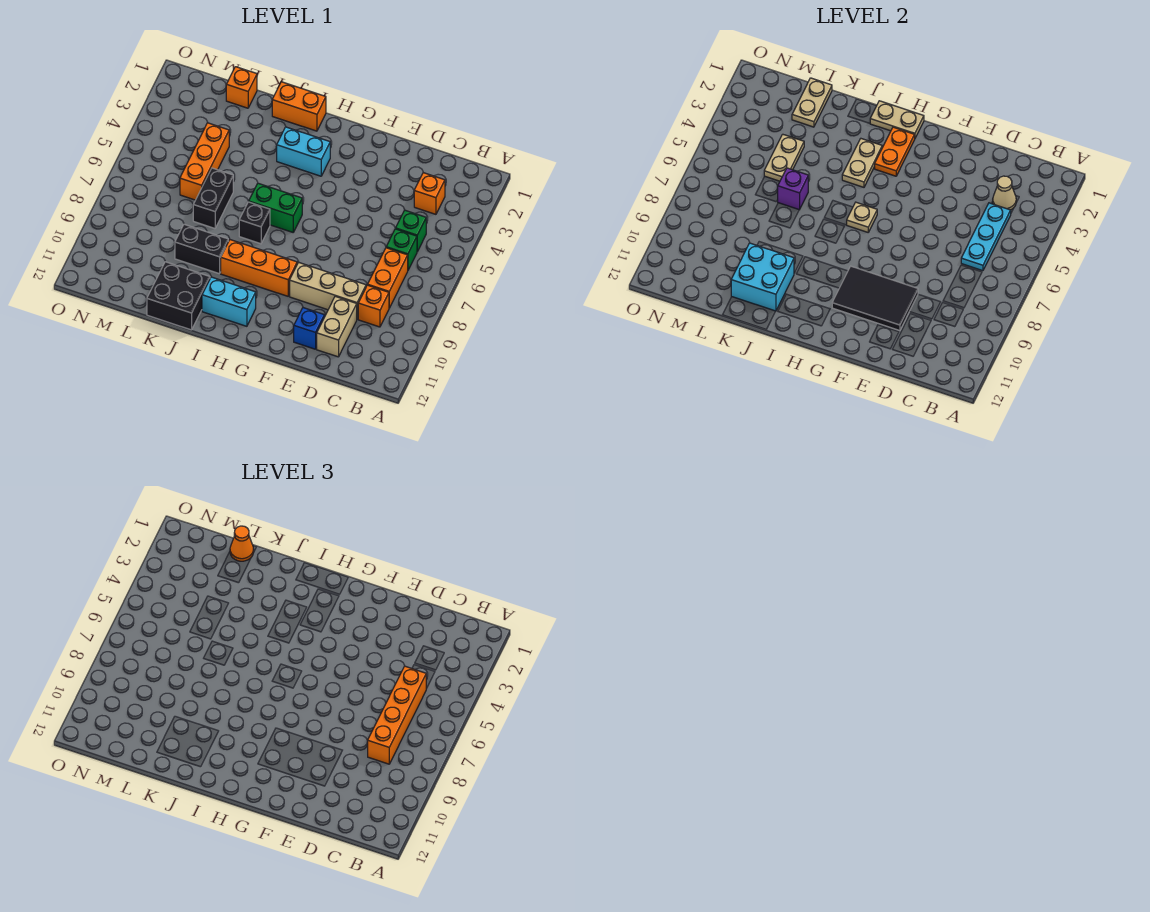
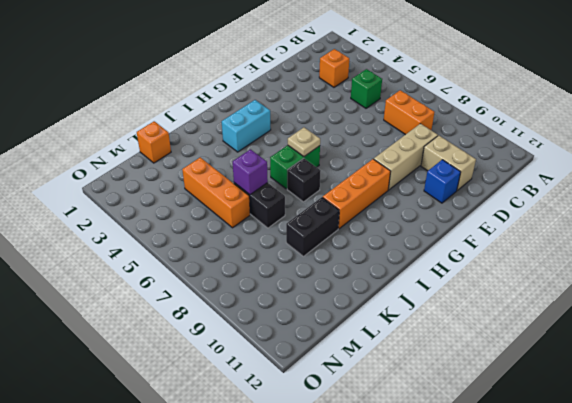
none -> green brick C6 level 1
none -> orange brick C9 level 1
none -> cyan brick H11:I11 level 1
none -> orange brick I1:J1 level 1

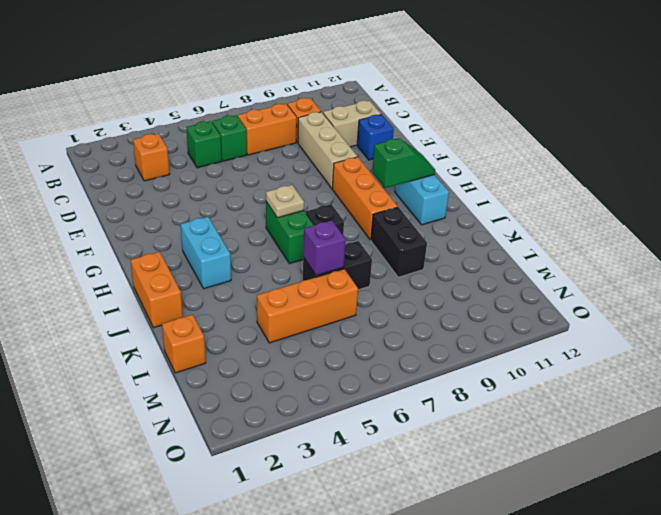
green slope H10:H11 level 2 top 10 -> none
none -> black brick J11:K12 level 1
none -> tan cone C3 level 2
none -> cyan plate C4:C6 level 2
none -> black tile E9:G10 level 2

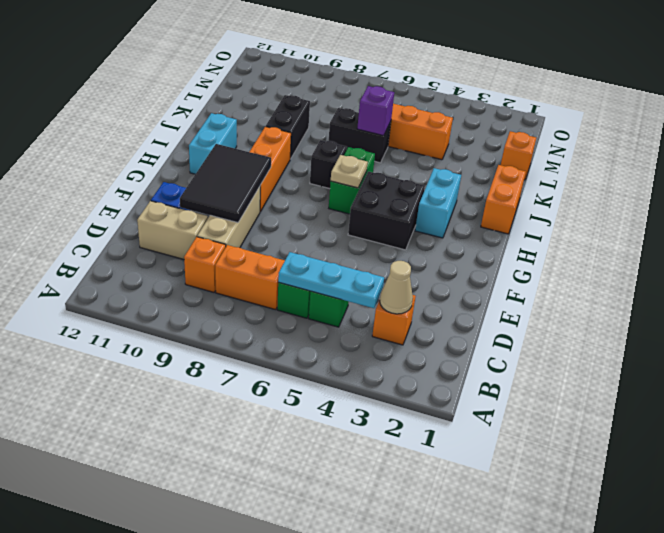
black brick G4:H5 level 1 -> black brick J11:K12 level 1
none -> tan plate H1:I1 level 2
none -> orange plate H2:H3 level 2
none -> tan plate I3:I4 level 2
none -> cyan brick J10:K11 level 2

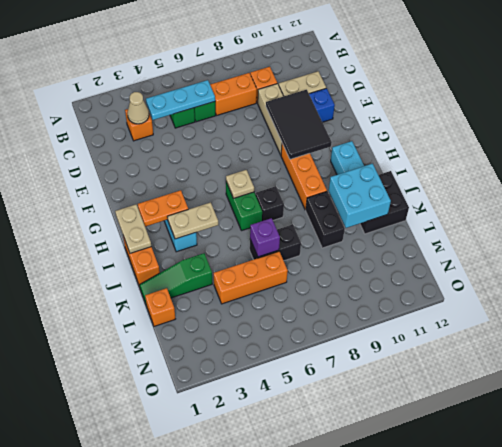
green slope K1:K3 level 1 top 3 -> none
none -> tan plate L1:L2 level 2
none -> tan plate L4:L5 level 2
none -> orange brick C5:C8 level 3
none -> orange cone L1 level 3

